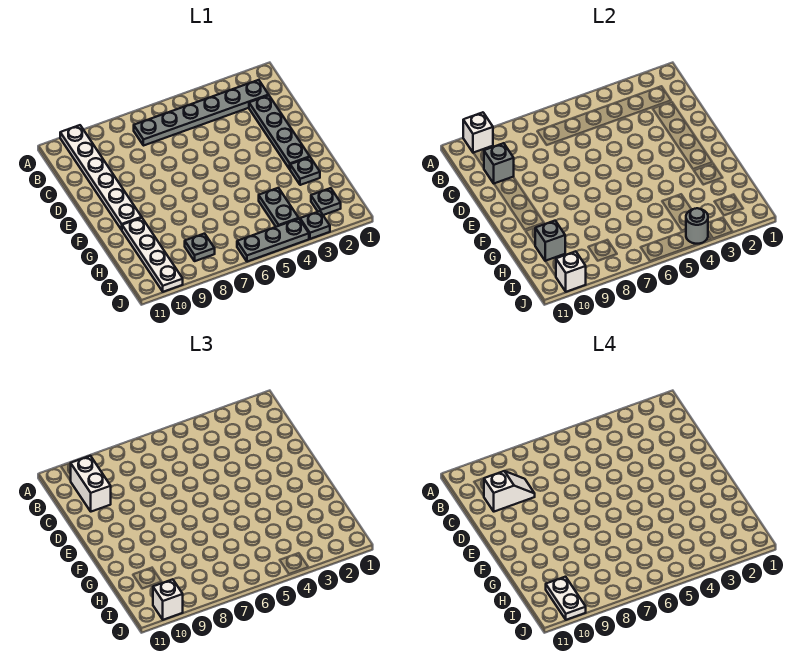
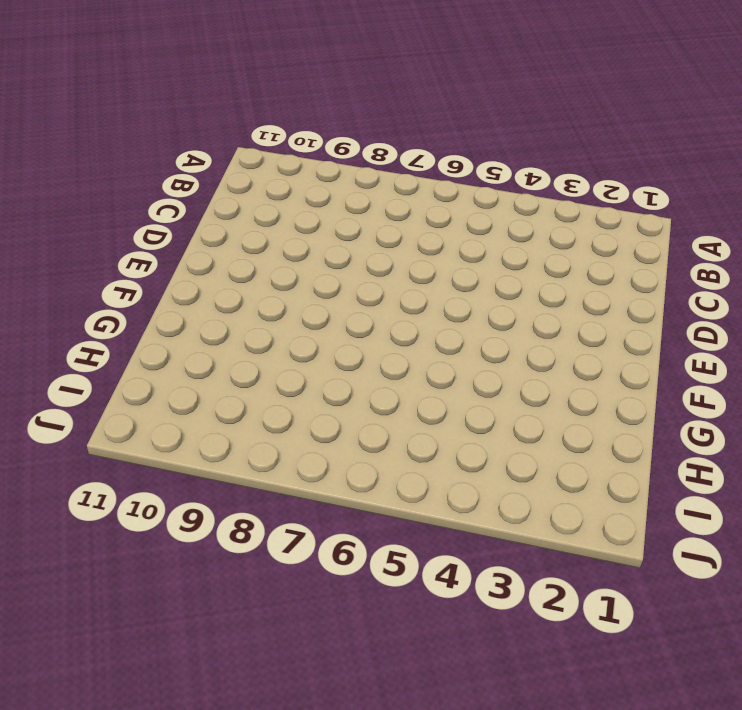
none -> white plate A10:F10 level 1
none -> grey plate B2:B7 level 1
none -> grey plate C2:F2 level 1

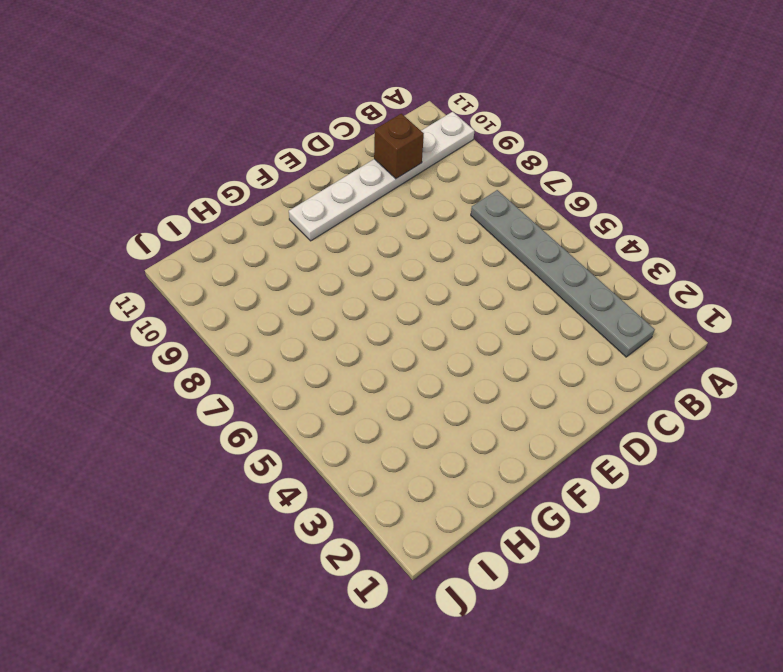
brown brick C10 level 2 -> grey brick C10 level 2
none -> grey plate C2:F2 level 1
none -> grey plate G2 level 1
none -> white plate G10:J10 level 1

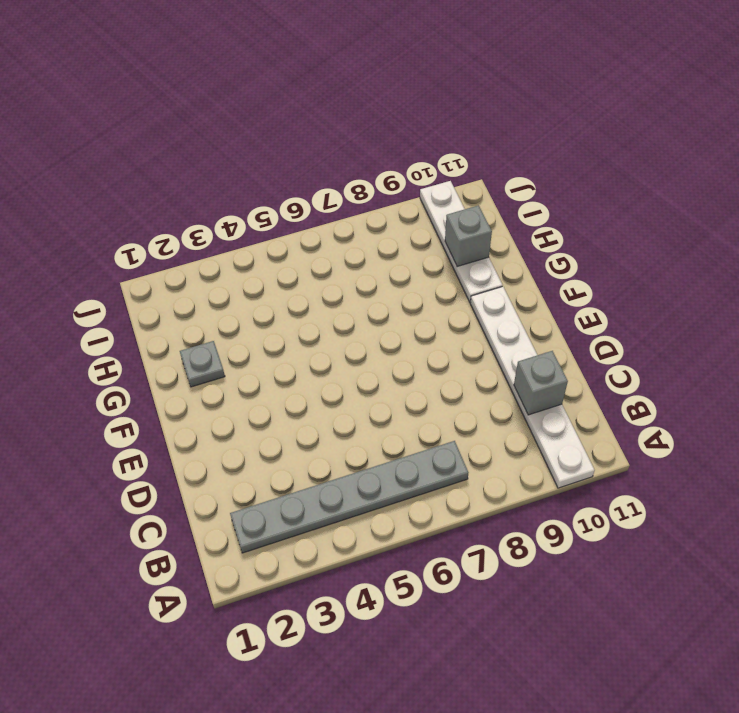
none -> grey plate C2:F2 level 1
none -> grey plate H4:I4 level 1
none -> grey plate I2 level 1

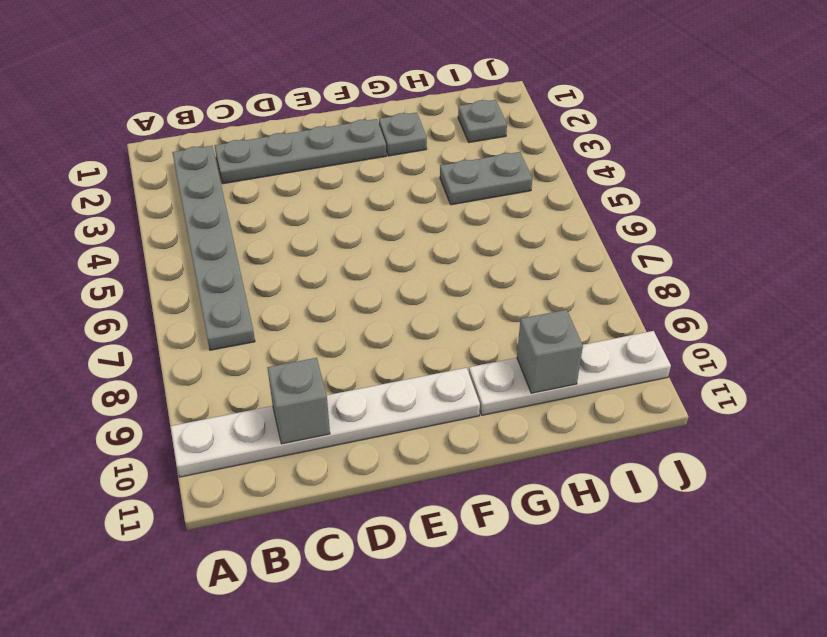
none -> grey plate I8 level 1
none -> grey plate J3 level 1
none -> grey plate J4:J6 level 1

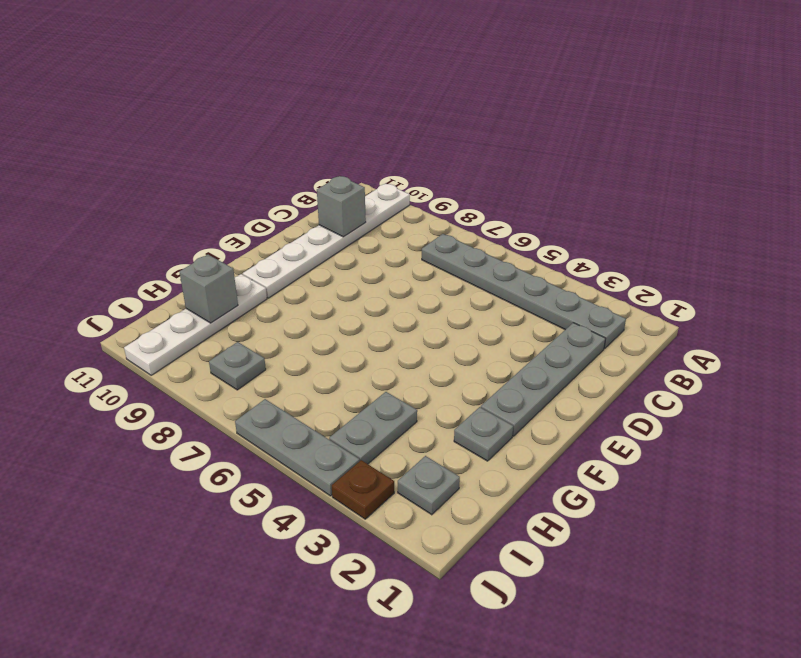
brown plate J3 level 1 -> grey plate J3 level 1
none -> white brick A10 level 2
none -> grey round brick J4 level 2
none -> white brick J10 level 2

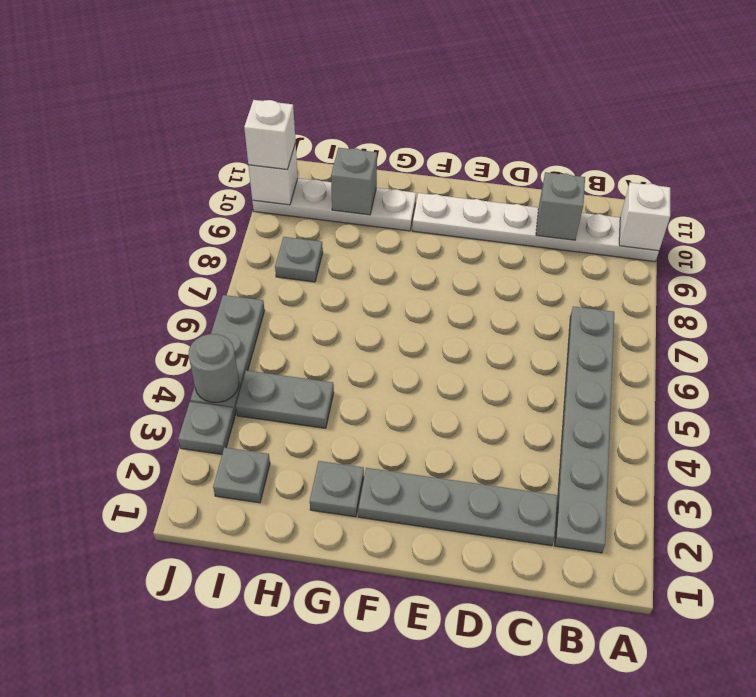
none -> white brick B10:C10 level 3
none -> white slope C9:C10 level 4 top 10
none -> white plate I10:J10 level 4

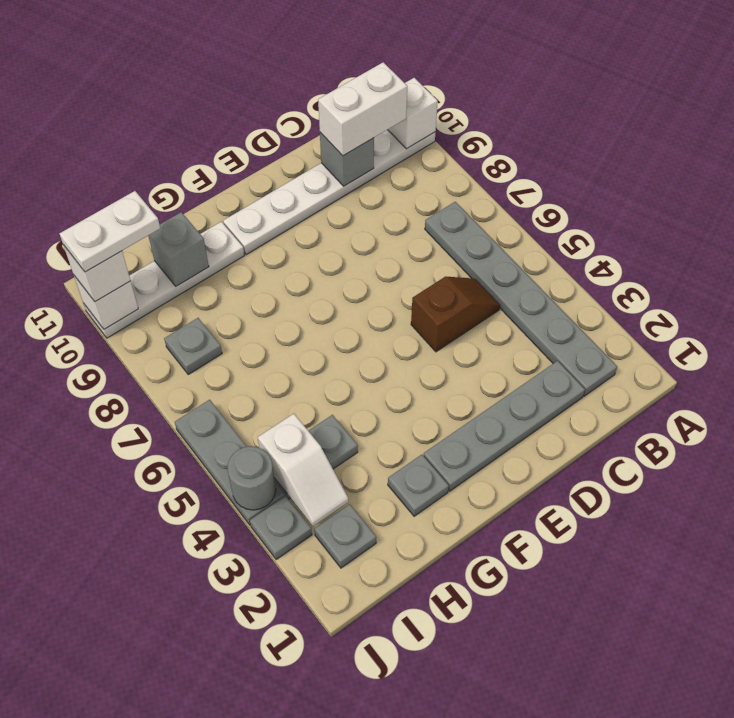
brown slope C5:D5 level 1 top D -> none
white slope I3:I4 level 2 top 4 -> white slope C9:C10 level 4 top 10

